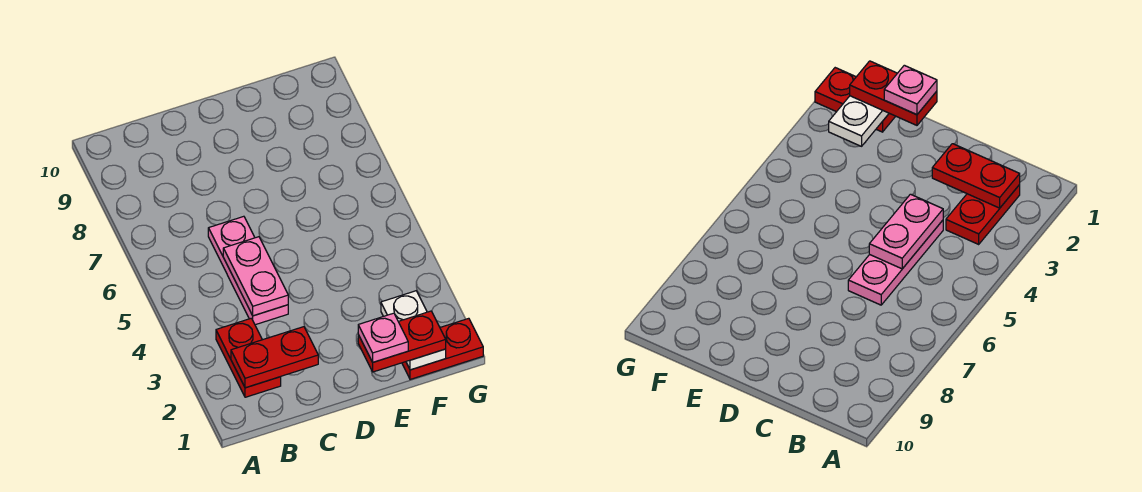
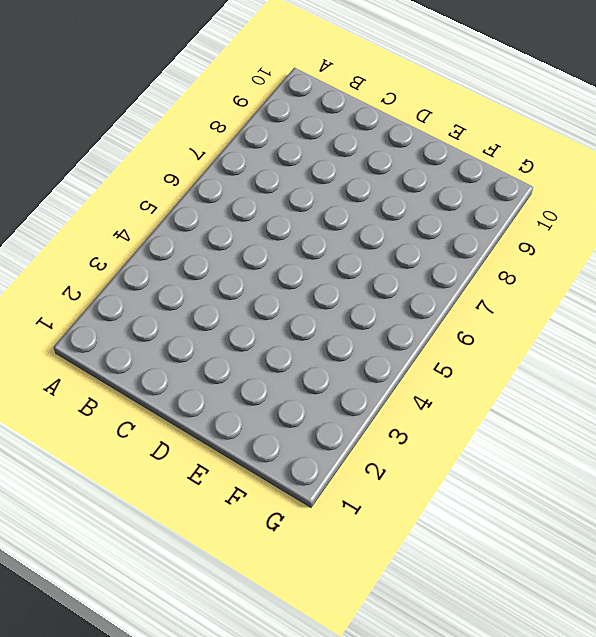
none -> red plate B2:B3 level 1
none -> pink plate C4:C6 level 1

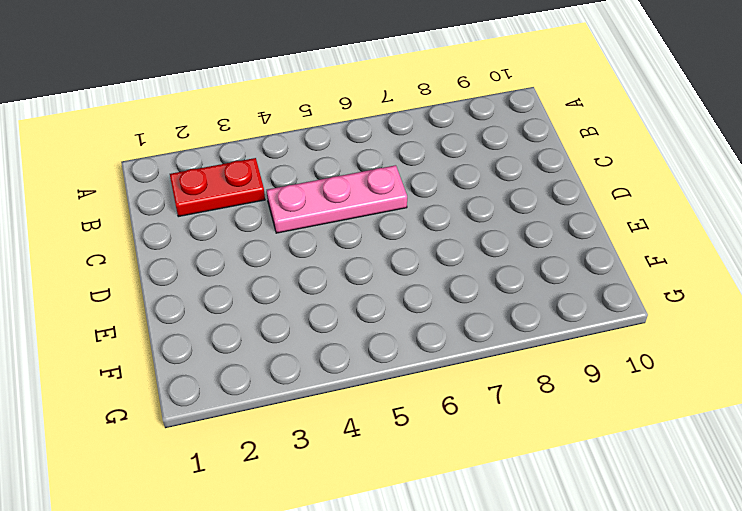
none -> red plate F1:G1 level 1
none -> red plate B2:C2 level 2

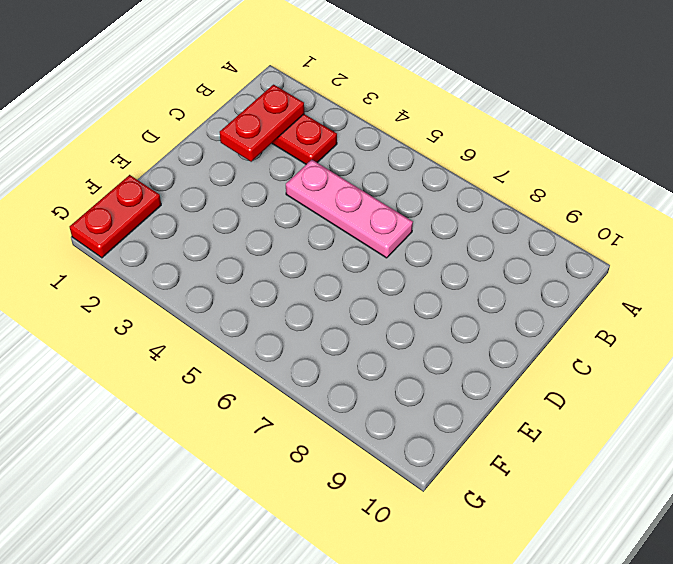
none -> pink plate C4:C5 level 2
none -> white plate F1:F2 level 2

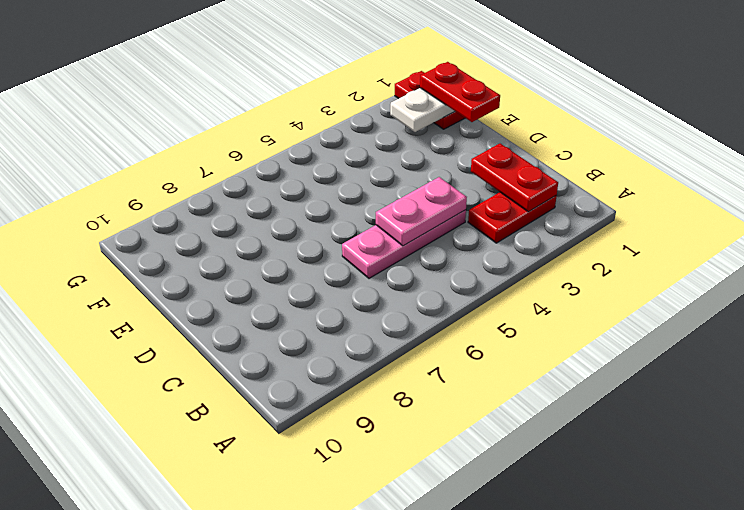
none -> pink plate E1 level 4

